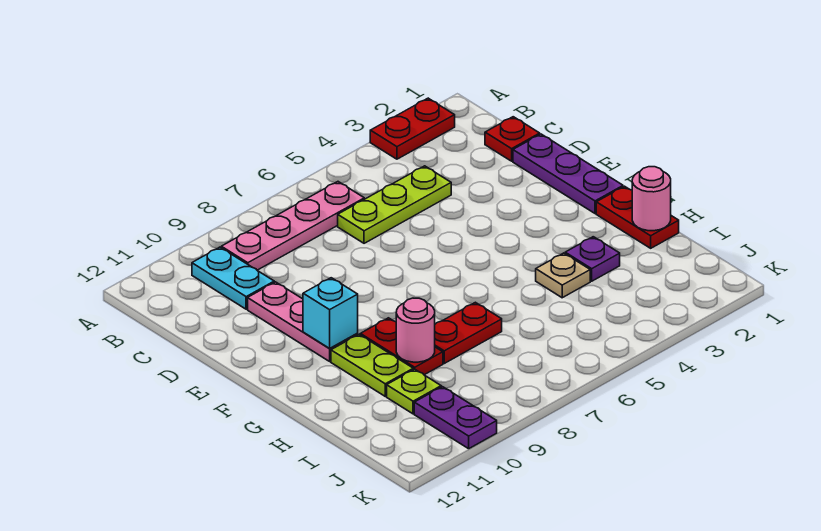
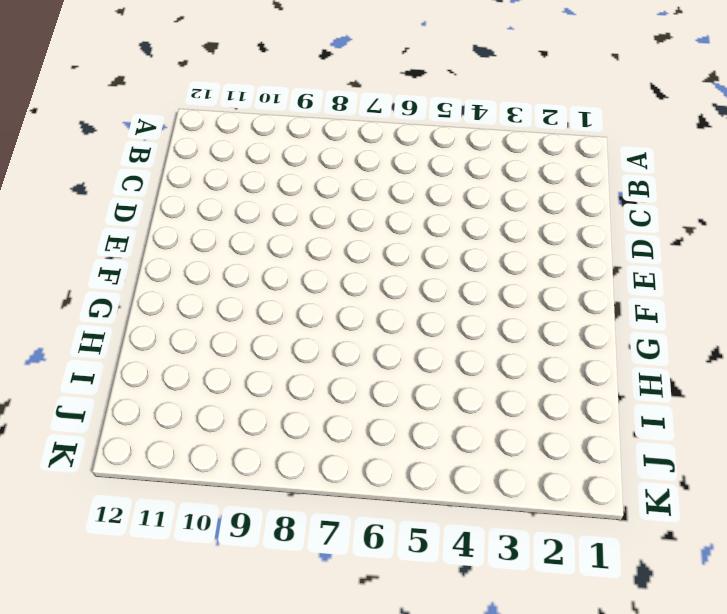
none -> red plate A2:A3 level 1
none -> pink plate B6:B9 level 1
none -> cyan plate B10:C10 level 1

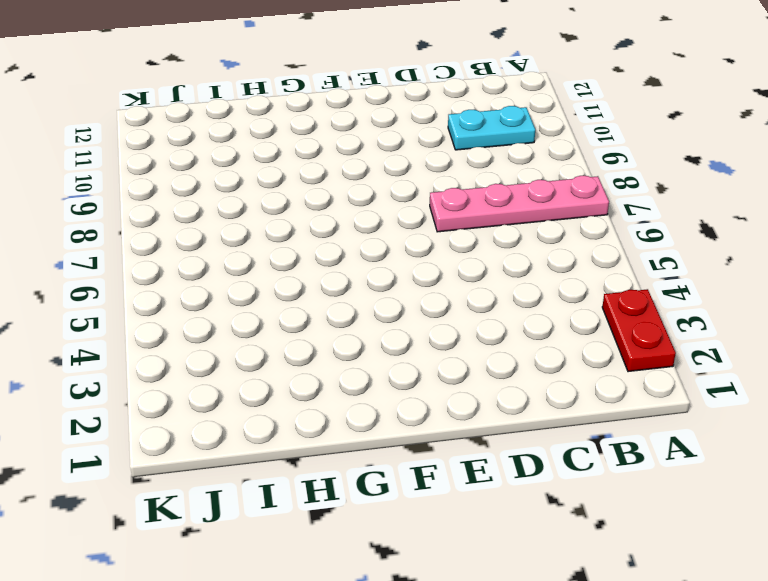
pink plate A7:D7 level 1 -> pink plate B6:B9 level 1
none -> red plate C1 level 1
none -> lime plate C4:C6 level 1
none -> purple plate D1:F1 level 1

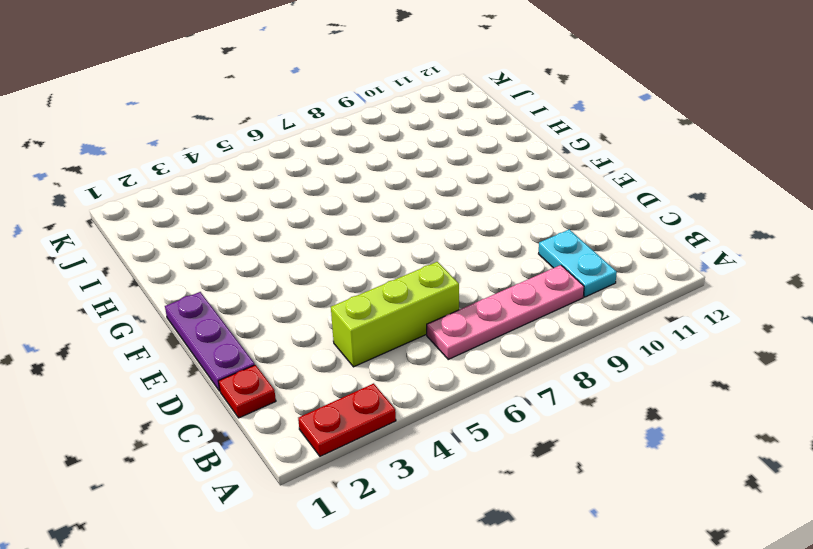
lime brick C4:C6 level 1 -> lime plate C4:C6 level 1
none -> pink plate D10:F10 level 1
none -> red plate G1:H1 level 1
none -> red plate G9:H9 level 1

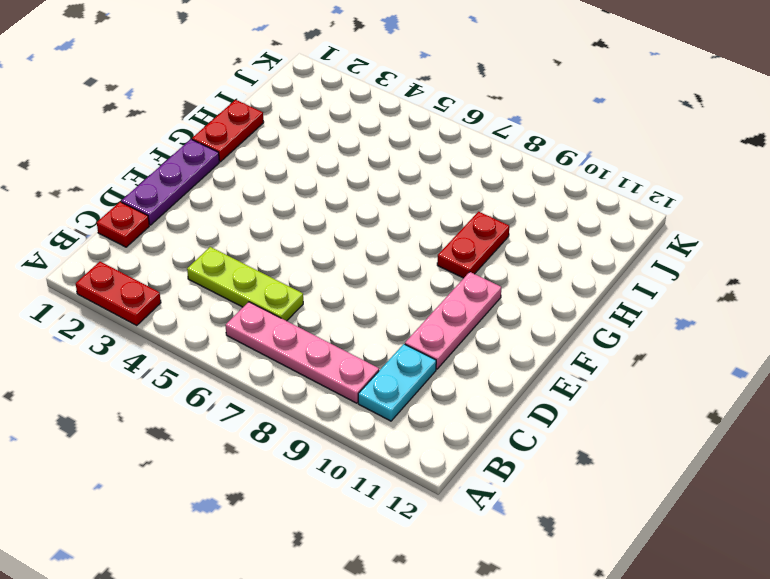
none -> lime plate G10:H10 level 1
none -> purple plate H3 level 1
none -> tan plate H4 level 1

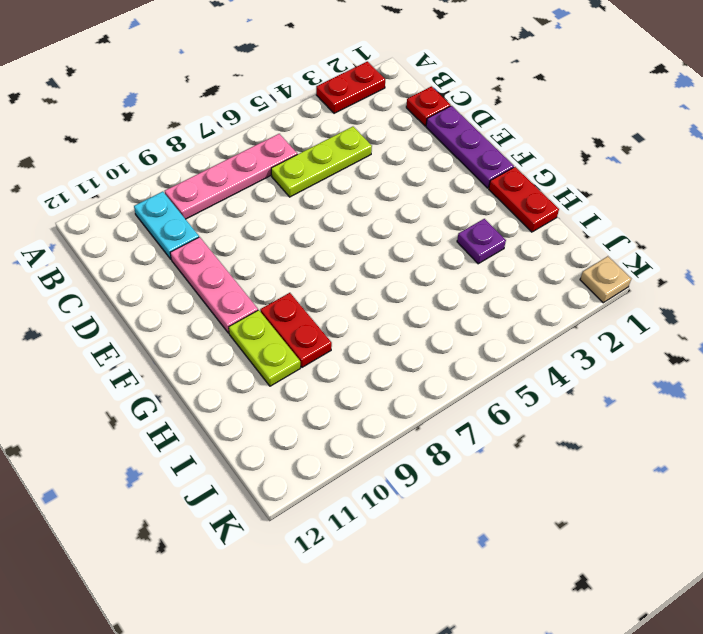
tan plate K1 level 1 -> tan plate H4 level 1
none -> red plate H7:H8 level 1
none -> lime plate I10 level 1
none -> purple plate J10:K10 level 1

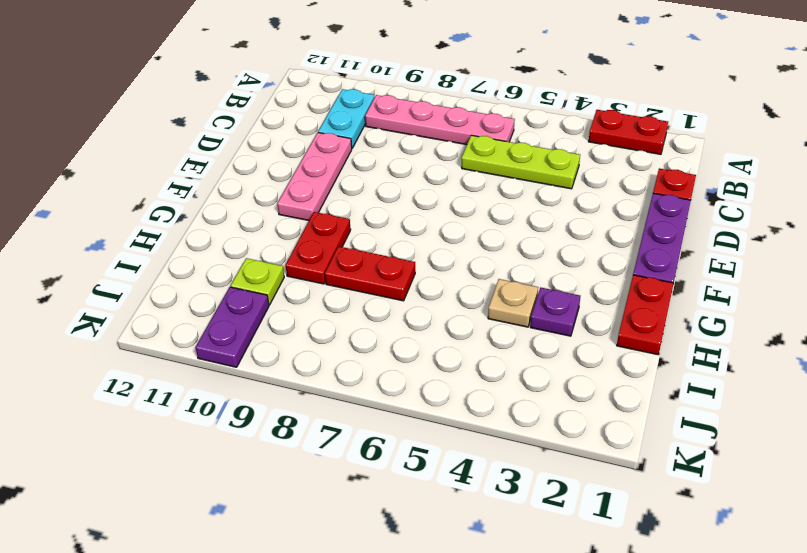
none -> lime plate G10:H10 level 1
none -> cyan brick F10 level 2
none -> pink round brick H1 level 2

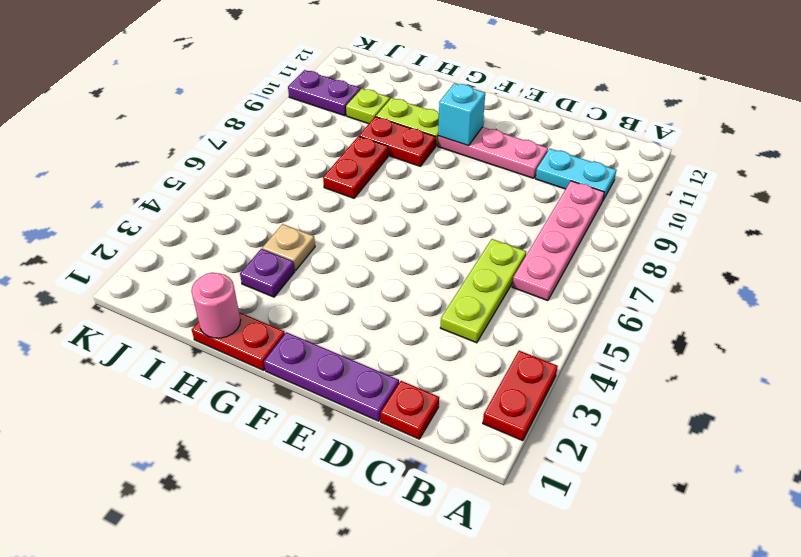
none -> pink round brick H9 level 2

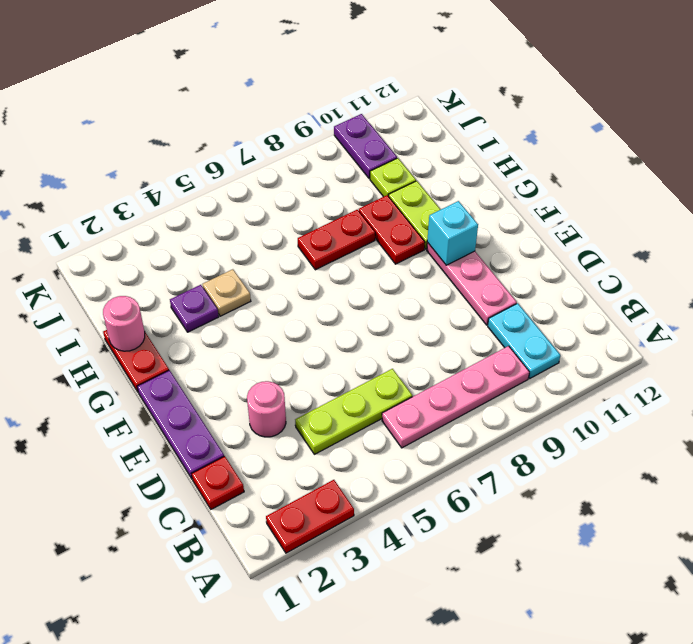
pink round brick D3 level 1 -> pink round brick H9 level 2

